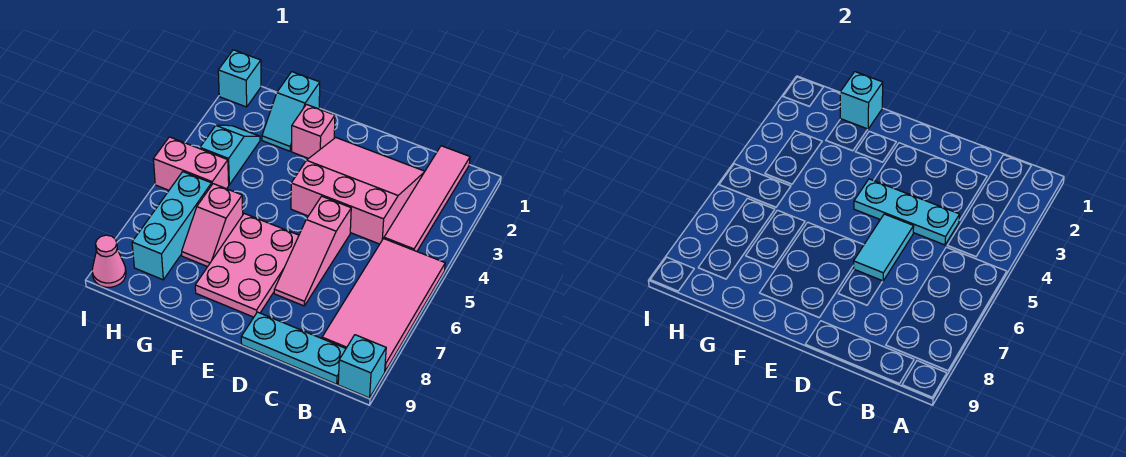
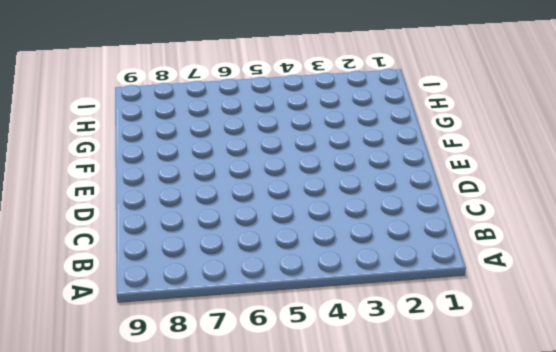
none -> pink tile A5:B8 level 1
none -> cyan brick A9 level 1
none -> pink tile B1:B4 level 1

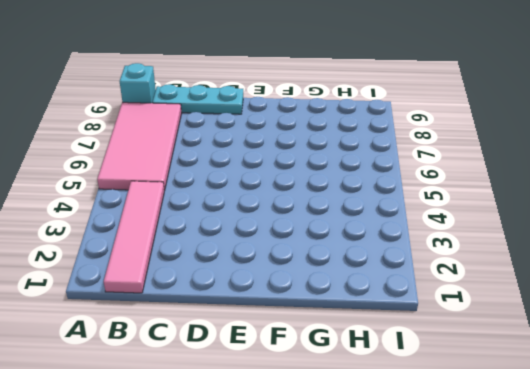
none -> pink slope C2:E4 level 1 top 4
none -> pink slope D5:D7 level 1 top 5
none -> pink plate E6:F8 level 1

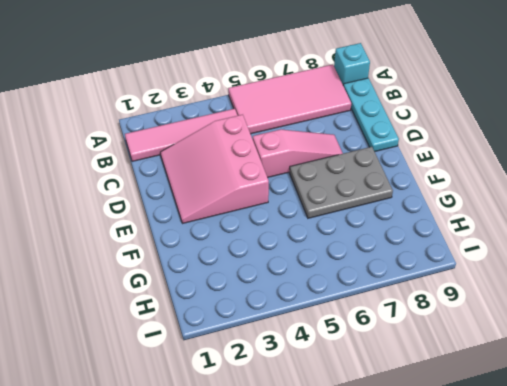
grey plate E6:F8 level 1 -> pink plate E6:F8 level 1
none -> pink brick F2 level 1
none -> cyan slope G1:G2 level 1 top 1
none -> pink slope G6:G7 level 1 top 6

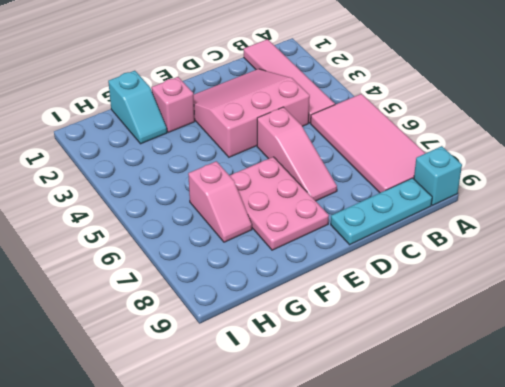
none -> cyan slope H3:H4 level 1 top 4
none -> pink brick H5:I5 level 1
none -> cyan brick H6:H8 level 1

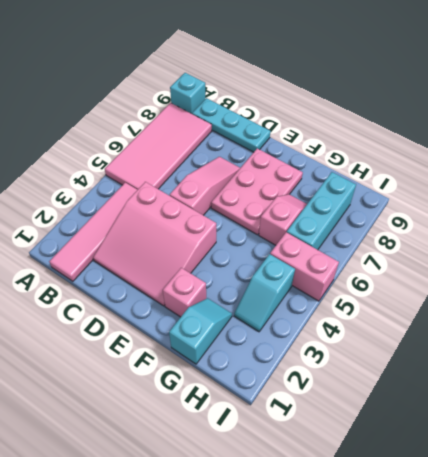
none -> cyan brick I1 level 1
none -> pink cone I9 level 1
none -> cyan plate C4:E4 level 2

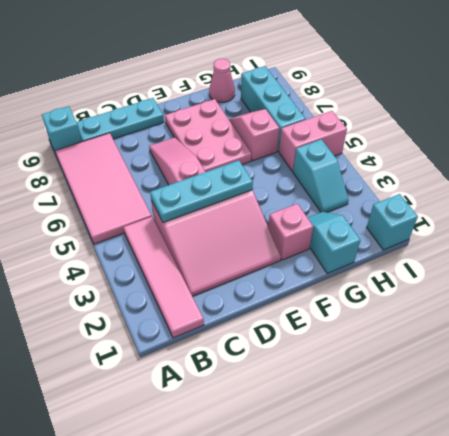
pink cone G9 level 1 -> pink cone I9 level 1
none -> cyan tile D5:D6 level 2
none -> cyan brick G1 level 2

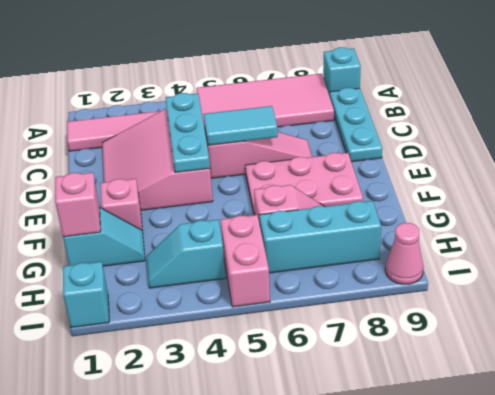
pink brick G1 level 2 -> cyan brick G1 level 2

